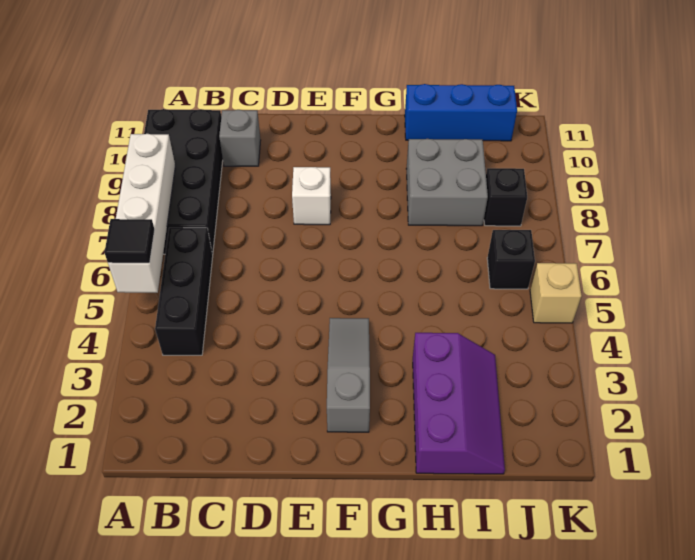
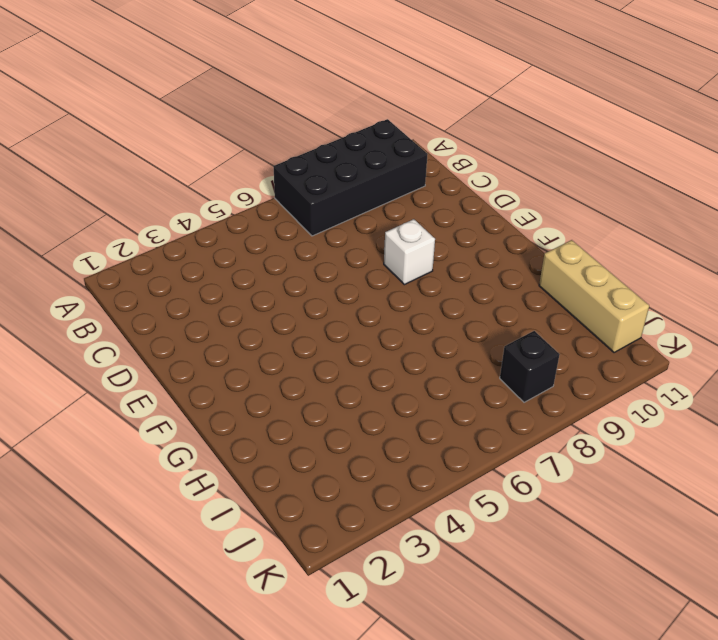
tan brick H11:J11 level 1 -> blue brick H11:J11 level 1
none -> black brick B4:B6 level 1
none -> grey brick C10 level 1
none -> grey slope F2:F4 level 1 top 2

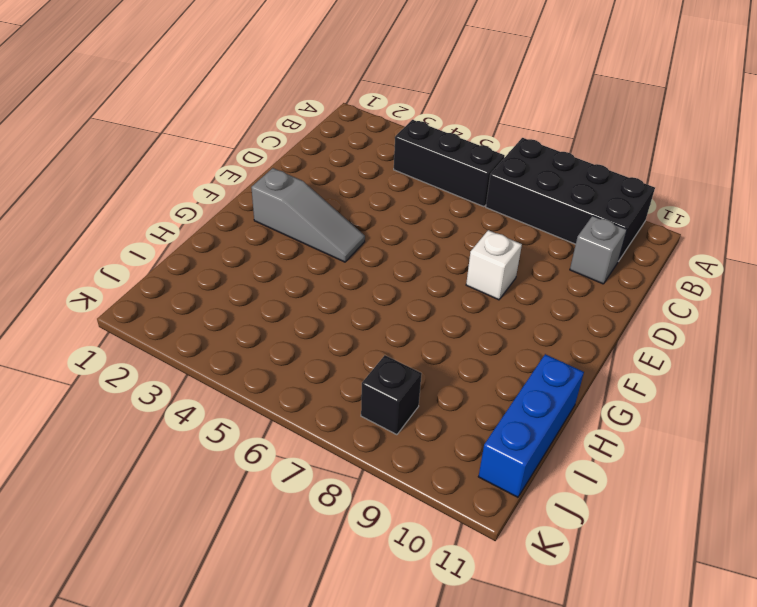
none -> purple slope H1:I3 level 1 top H
none -> grey brick H8:I9 level 1
none -> black brick J6 level 1

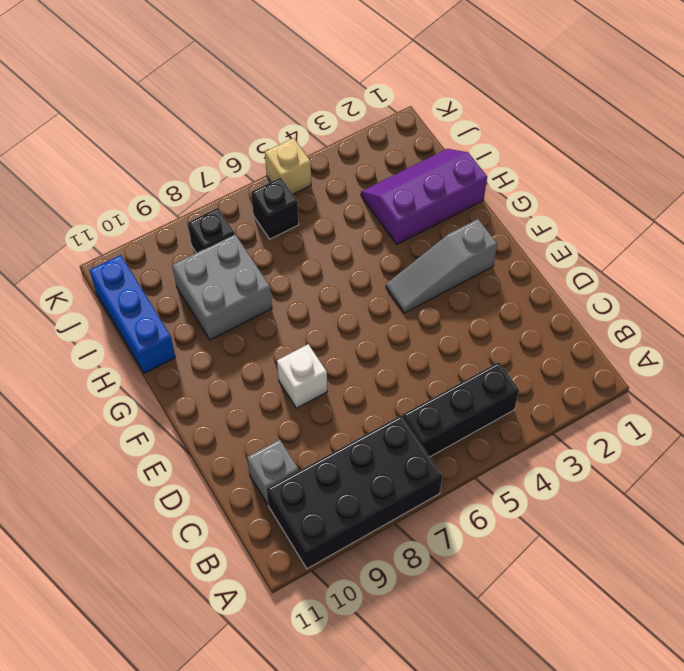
none -> white brick A5:A8 level 2
none -> black tile A5 level 3

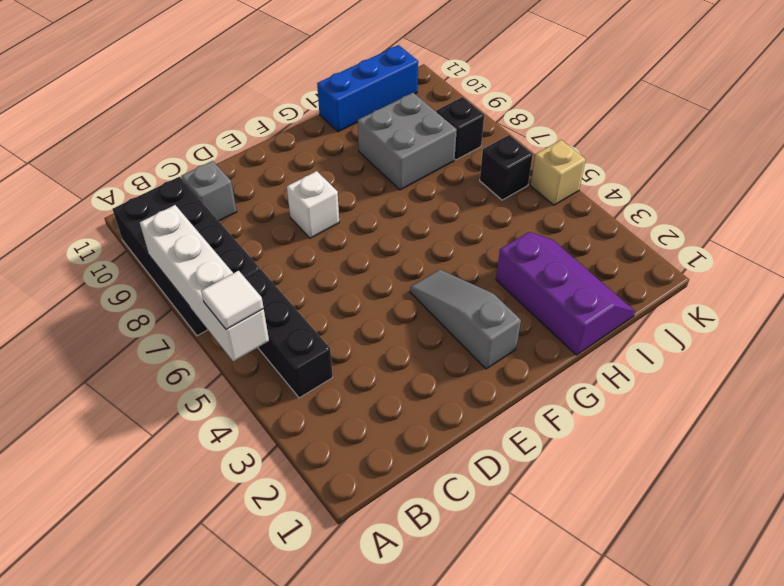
white tile A5 level 3 -> black tile A5 level 3

